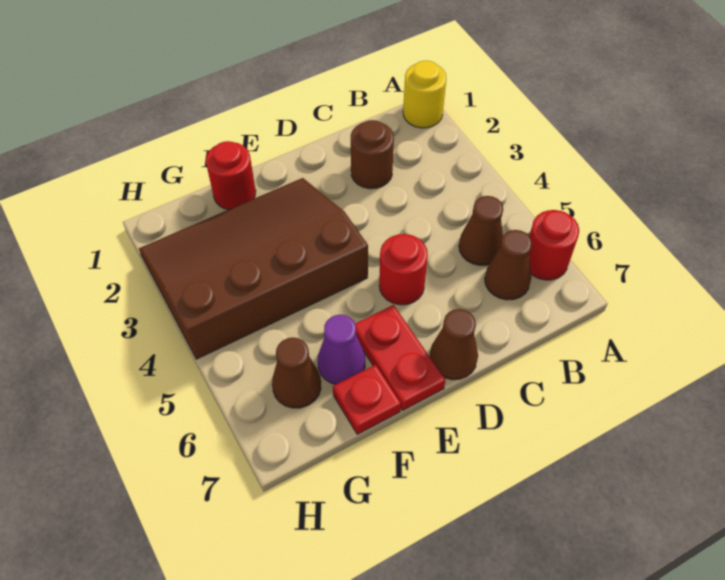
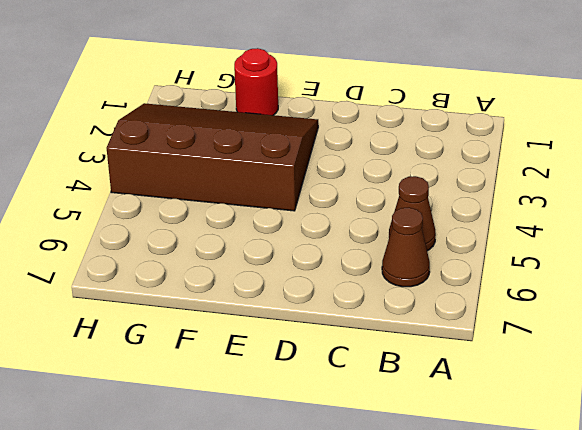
none -> yellow round brick A1 level 1
none -> red round brick A6 level 1
none -> brown round brick C2 level 1

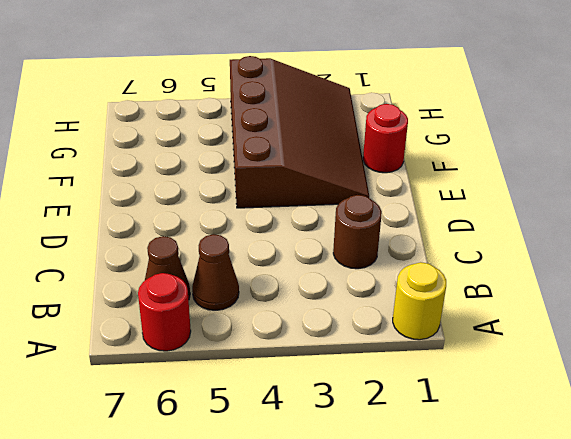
none -> red round brick D5 level 1
none -> brown cone D7 level 1
none -> red plate E6:E7 level 1

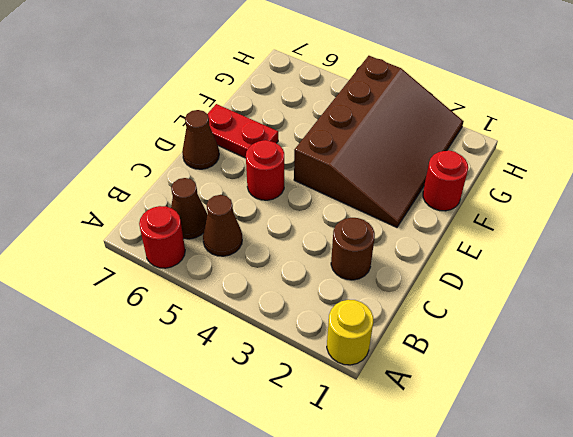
none -> purple cone F6 level 1
none -> red plate F7 level 1
none -> brown cone G6 level 1

